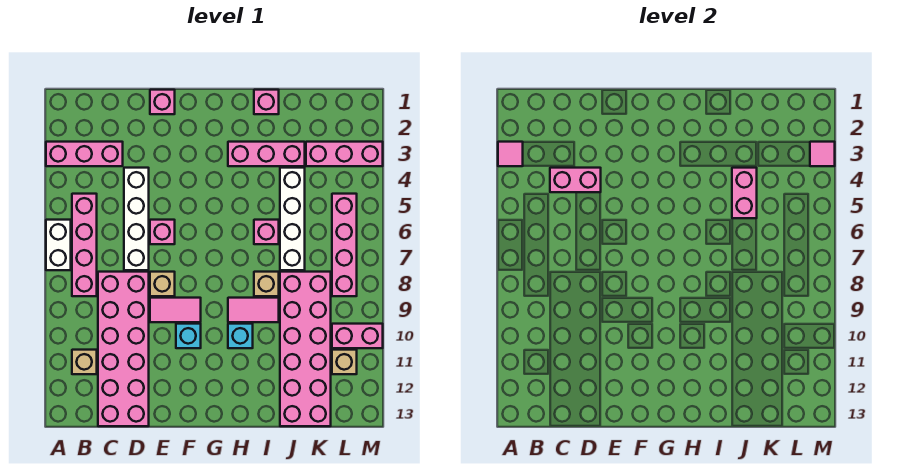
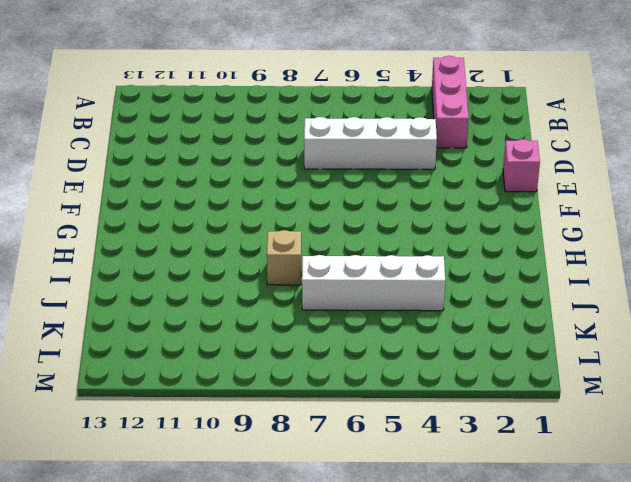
none -> white brick A6:A7 level 1
none -> pink brick B5:B8 level 1
none -> tan brick B11 level 1

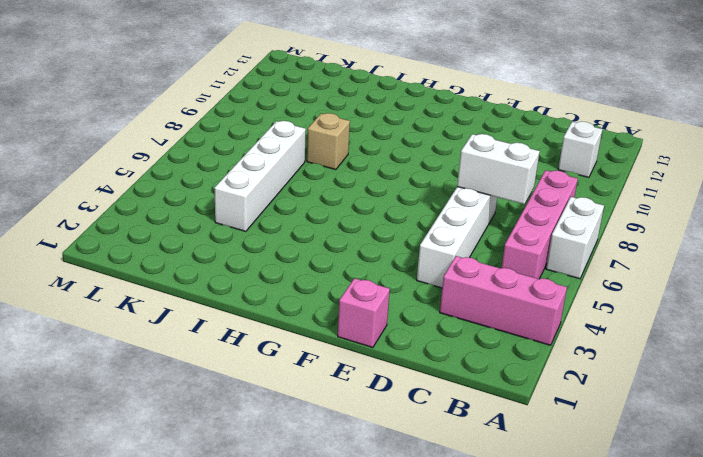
white brick B11 level 1 -> tan brick B11 level 1
white brick C7:D7 level 2 -> none
none -> pink brick C8:D13 level 1
none -> pink brick E6 level 1
none -> tan brick E8 level 1

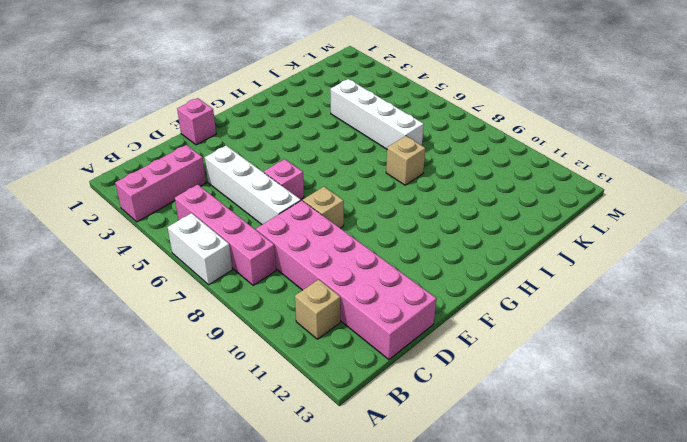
none -> pink tile E9:F9 level 1
none -> cyan brick F10 level 1
none -> pink brick H3:J3 level 1

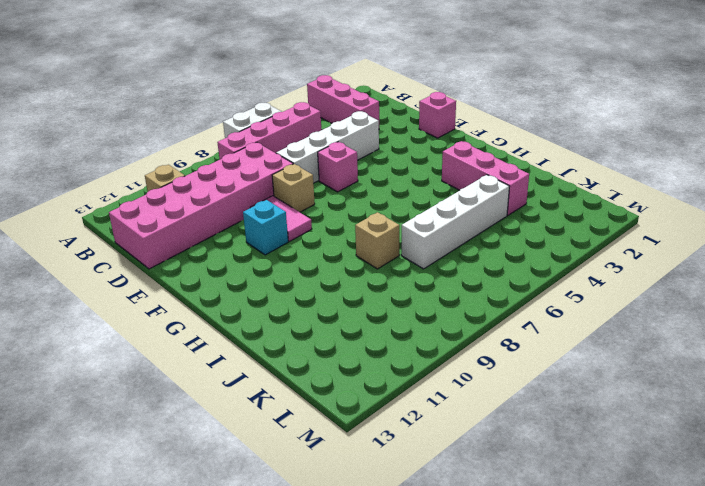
none -> pink tile H9:I9 level 1
none -> cyan brick H10 level 1
none -> pink brick I1 level 1

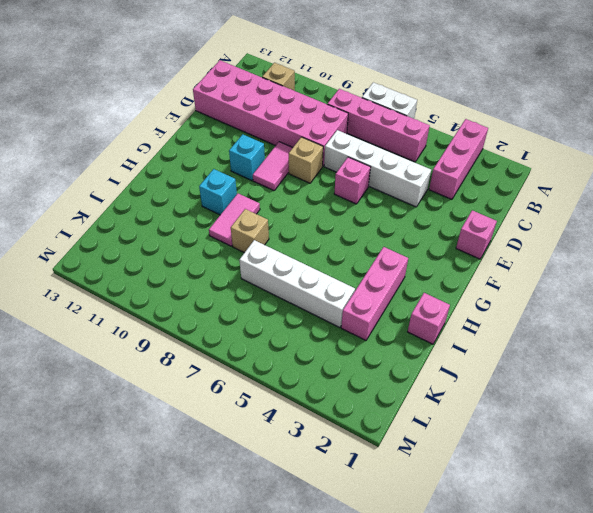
none -> pink brick I6 level 1
none -> pink brick J8:K13 level 1
none -> pink brick K3:M3 level 1

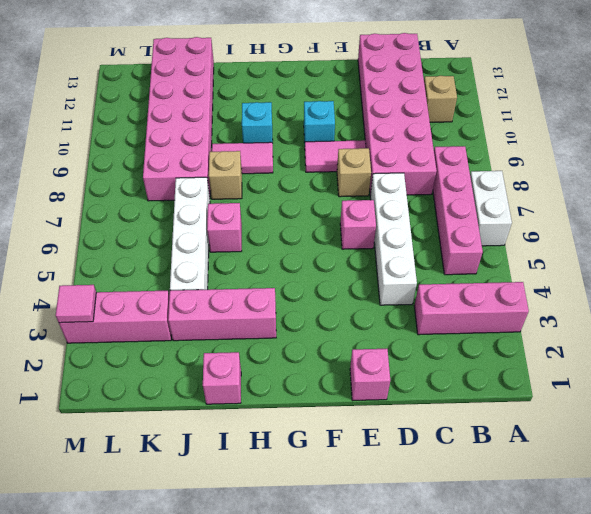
none -> pink brick L5:L8 level 1
none -> pink brick L10:M10 level 1
none -> tan brick L11 level 1

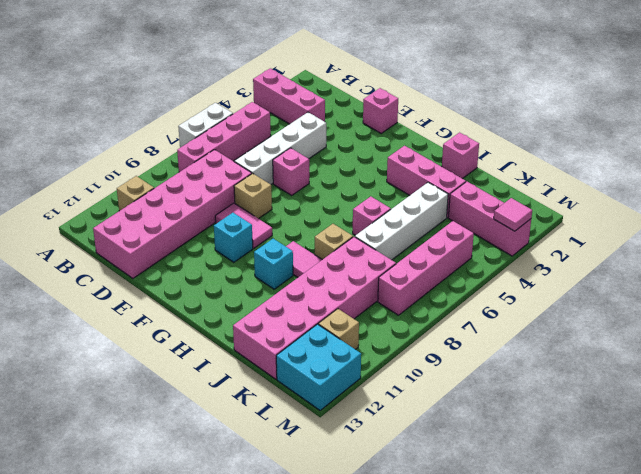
cyan brick L12:M13 level 1 -> none
none -> pink brick L10:M10 level 1
none -> pink tile A3 level 2
none -> pink brick C4:D4 level 2

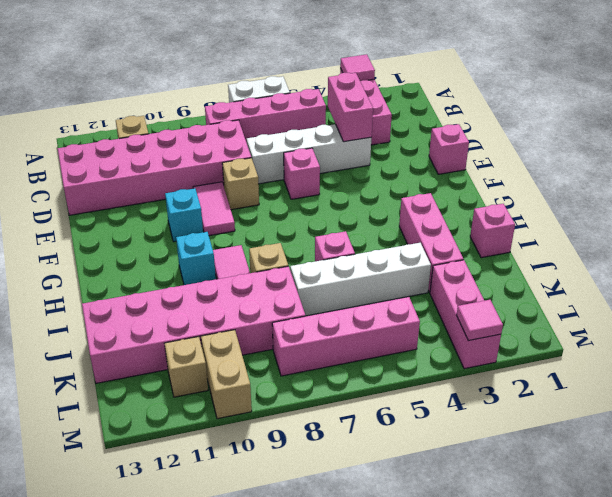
tan brick L10:M10 level 1 -> pink brick L10:M10 level 1
none -> pink brick J4:J5 level 2

